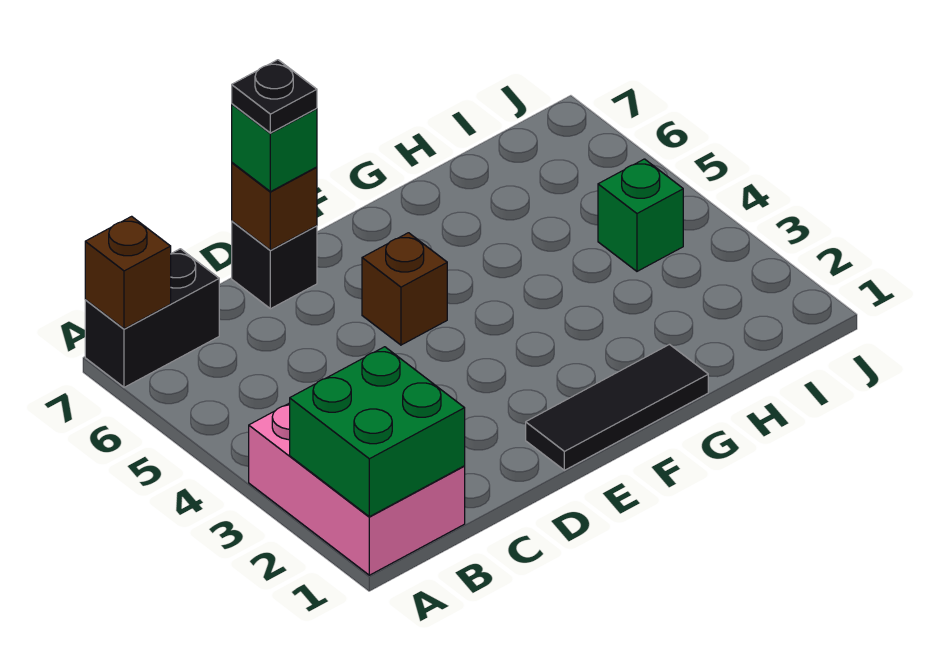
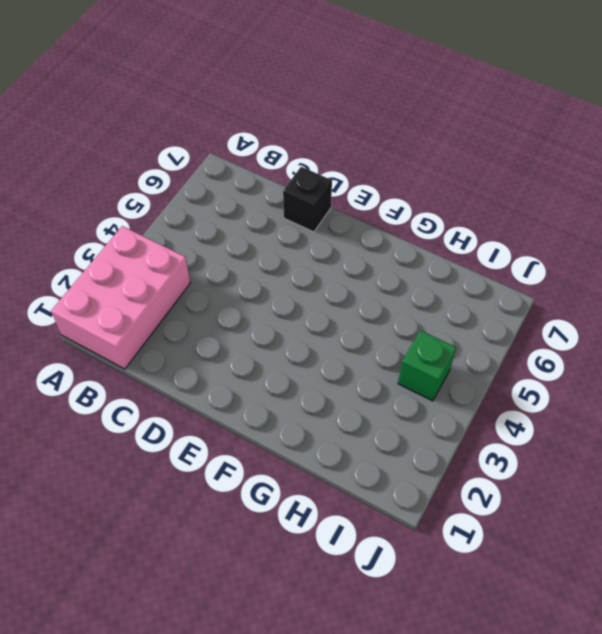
none -> black brick A7:B7 level 1
none -> black tile E1:G1 level 1

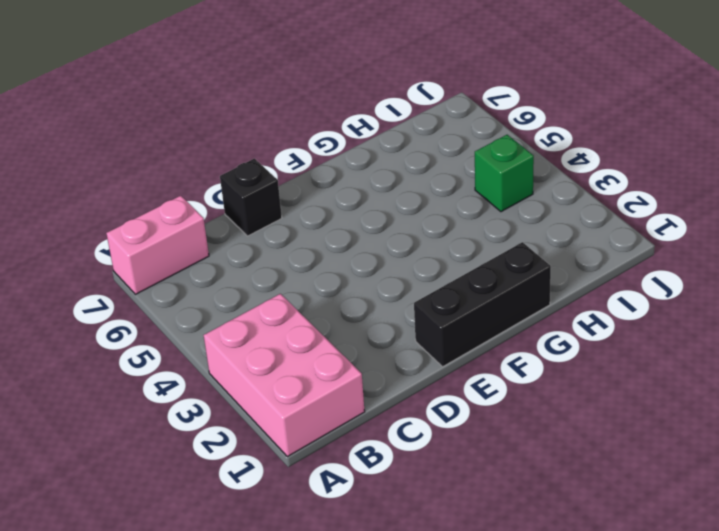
pink brick A7:B7 level 1 -> black brick A7:B7 level 1
black brick E1:G1 level 1 -> black tile E1:G1 level 1
none -> brown brick E5 level 1
none -> green brick A1:B2 level 2

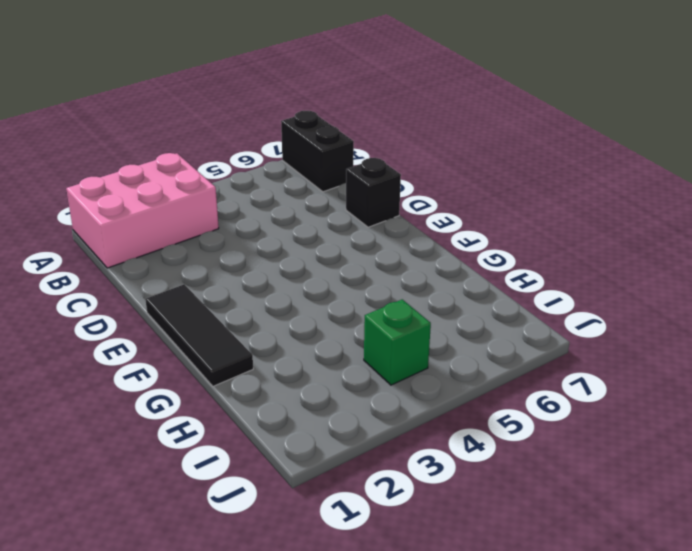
none -> brown brick E5 level 1
none -> green brick A1:B2 level 2

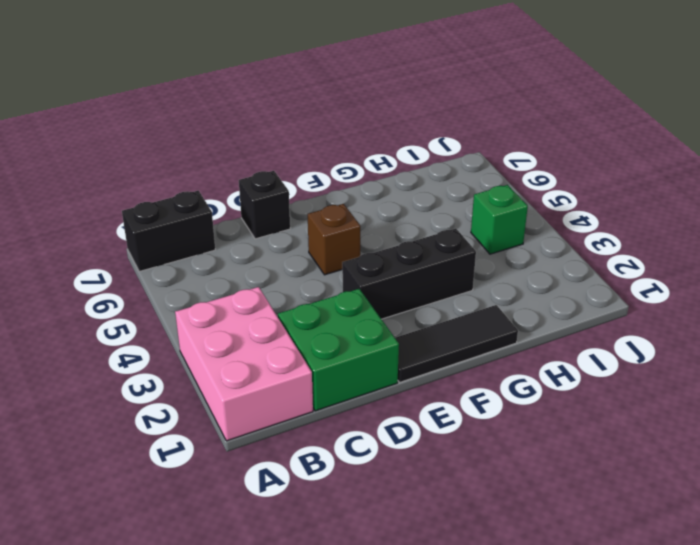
green brick C1:D2 level 1 -> green brick A1:B2 level 2
black brick E3:G3 level 1 -> none
none -> brown brick A7 level 2
none -> brown brick D7 level 2

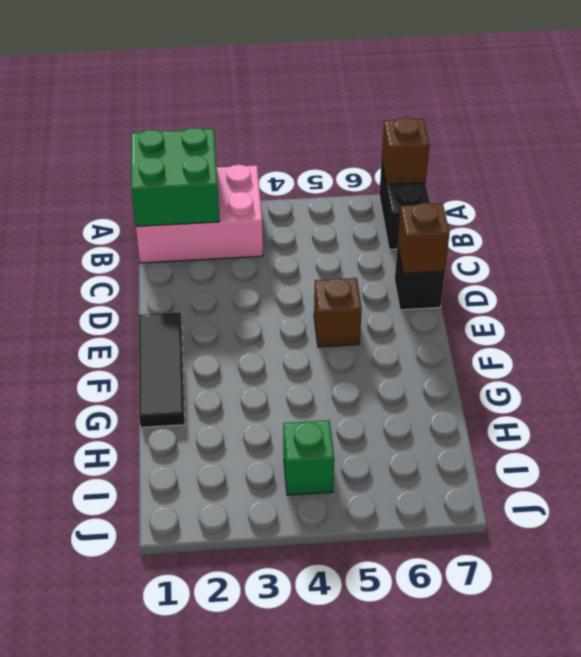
none -> green brick D7 level 3
none -> black plate D7 level 4

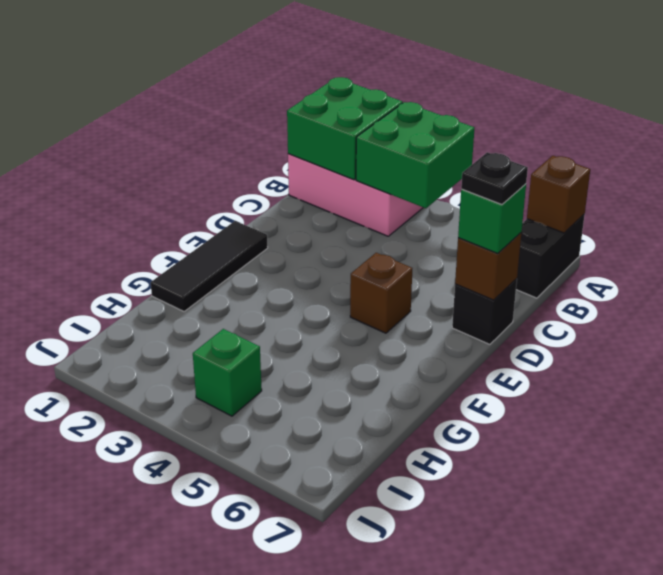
green brick A3:B4 level 2 -> none

